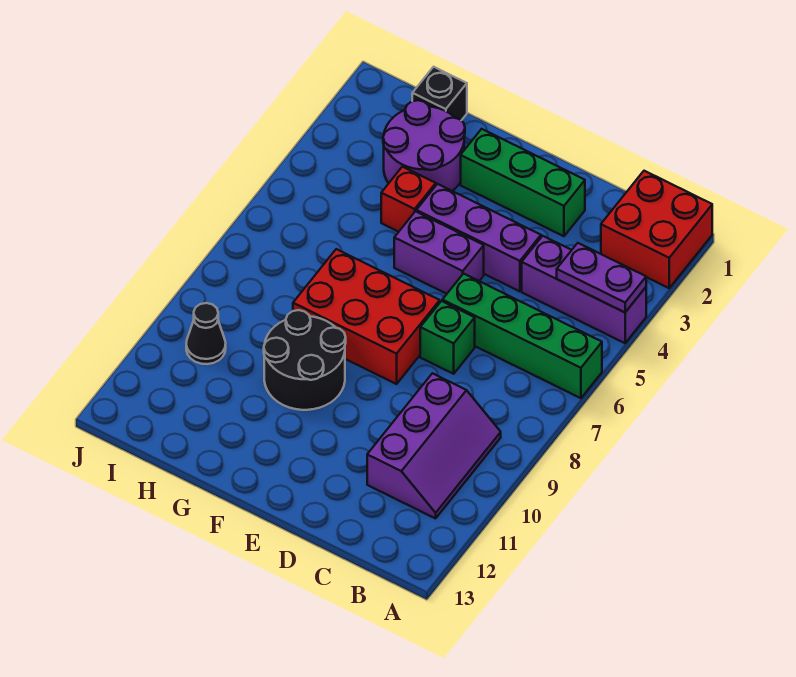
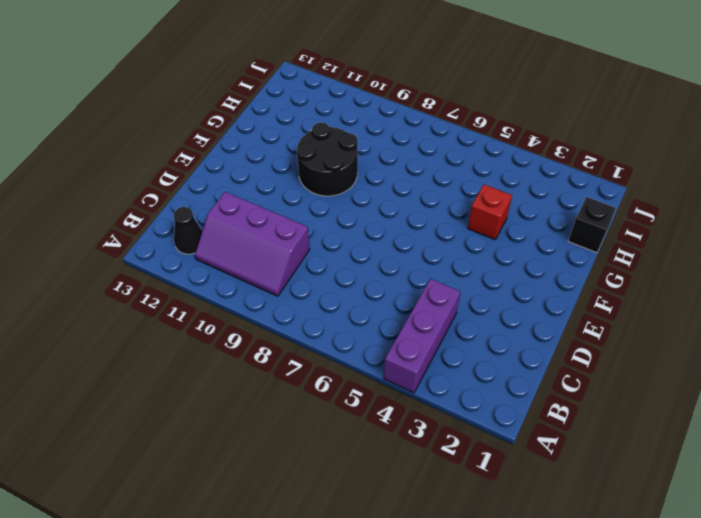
black cone B12 level 1 -> black cone I10 level 1
none -> red brick A1:B2 level 1
none -> green brick A6:D6 level 1
none -> green brick D2:F2 level 1

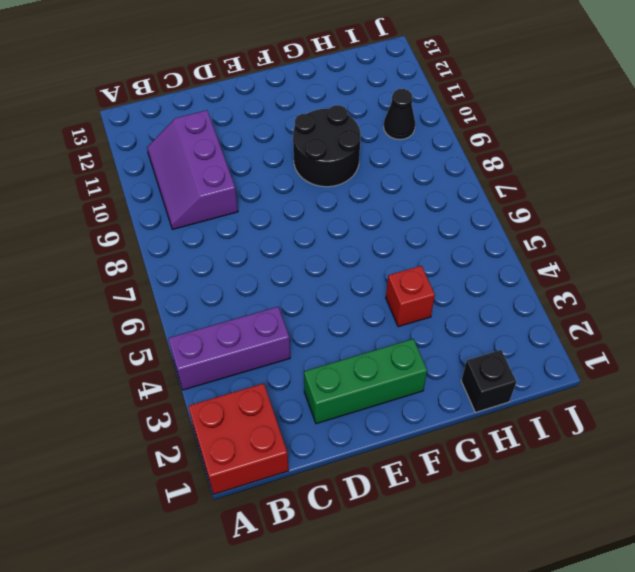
none -> green brick A6:D6 level 1
none -> purple brick D4:F4 level 1
none -> green brick D7 level 1

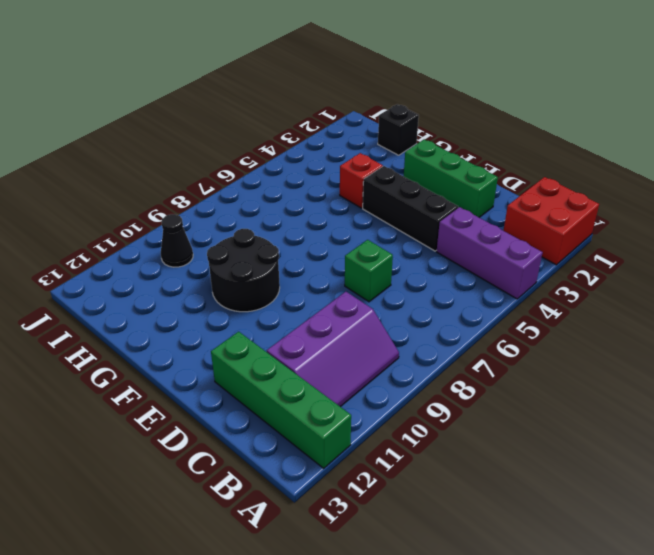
green brick A12:D12 level 1 -> green brick A6:D6 level 1
black brick D4:F4 level 1 -> purple brick D4:F4 level 1
none -> purple brick E5:F5 level 1
none -> red brick E7:G8 level 1
none -> purple round brick G2:H3 level 1

